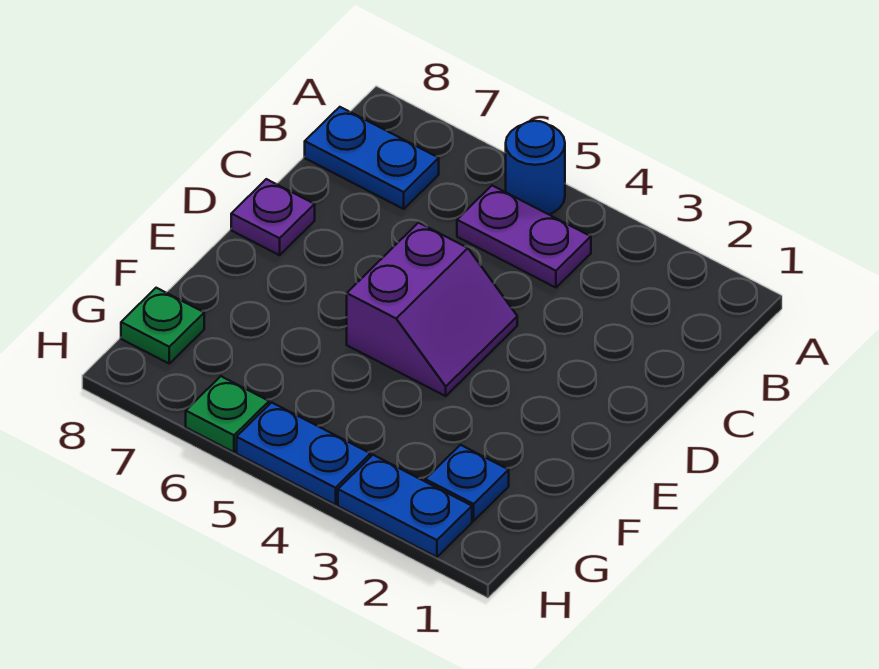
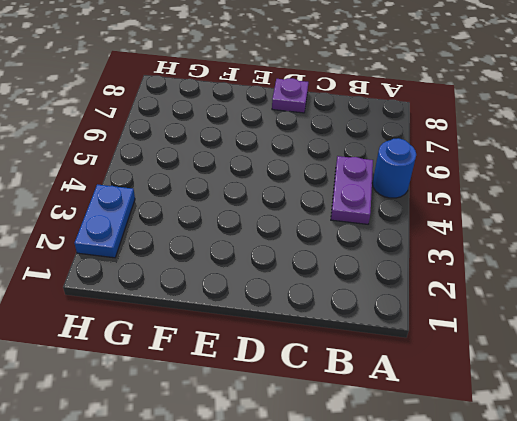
none -> blue plate B7:B8 level 1
none -> purple slope D4:E5 level 1 top 5

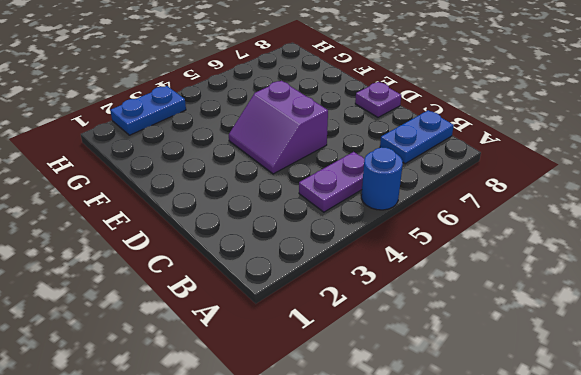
none -> blue plate G2 level 1
none -> green plate G8 level 1

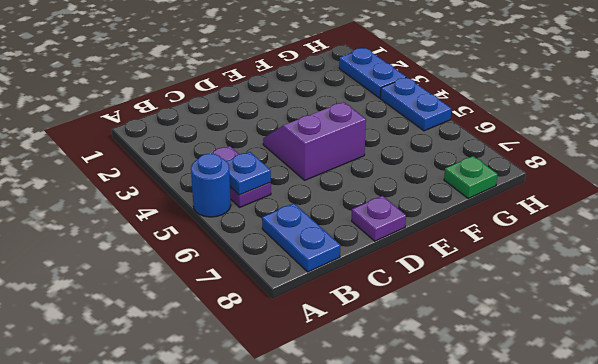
blue plate B5 level 2 -> blue plate G2 level 1
none -> green plate H6 level 1

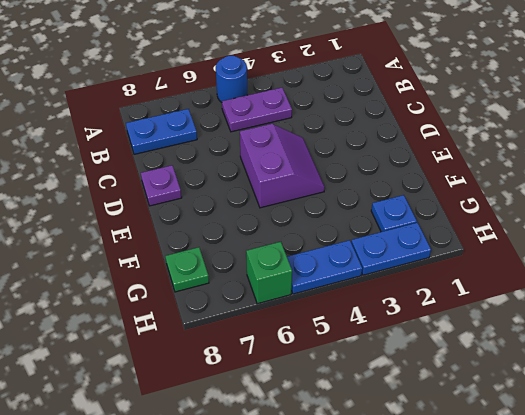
green brick H6 level 1 -> green plate H6 level 1

